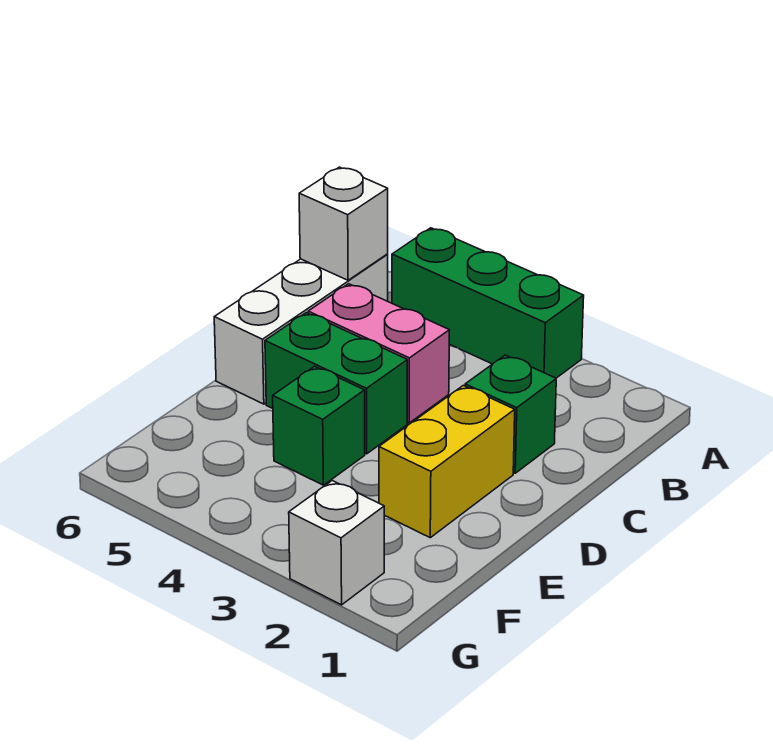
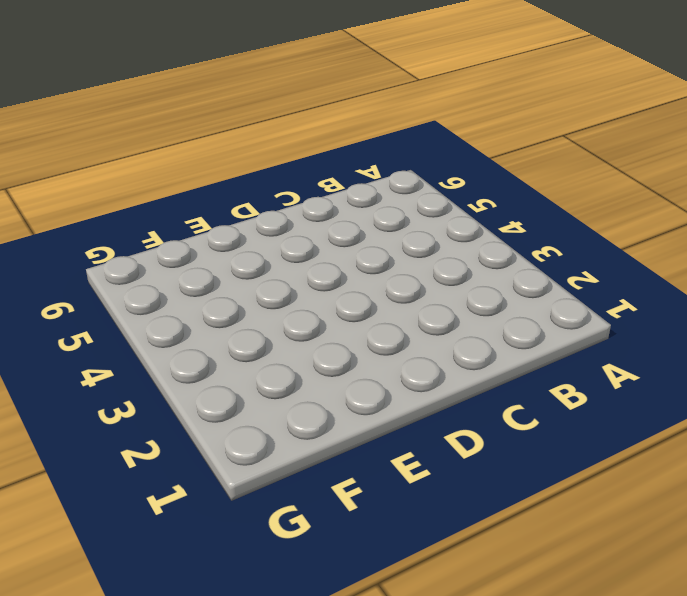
none -> green brick A3:A5 level 1
none -> white brick B6:D6 level 1

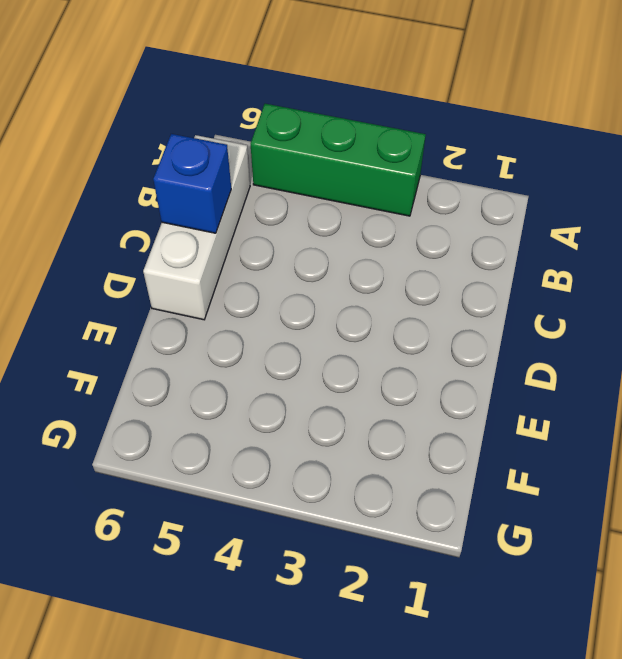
blue brick C6 level 2 -> none
none -> green brick C2 level 1
none -> pink brick C4:C5 level 1

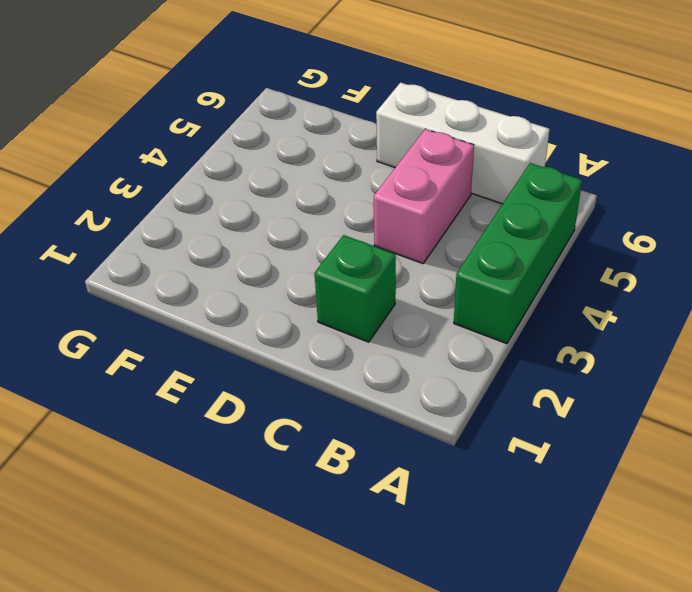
none -> yellow brick D2:E2 level 1
none -> green brick D4:D5 level 1

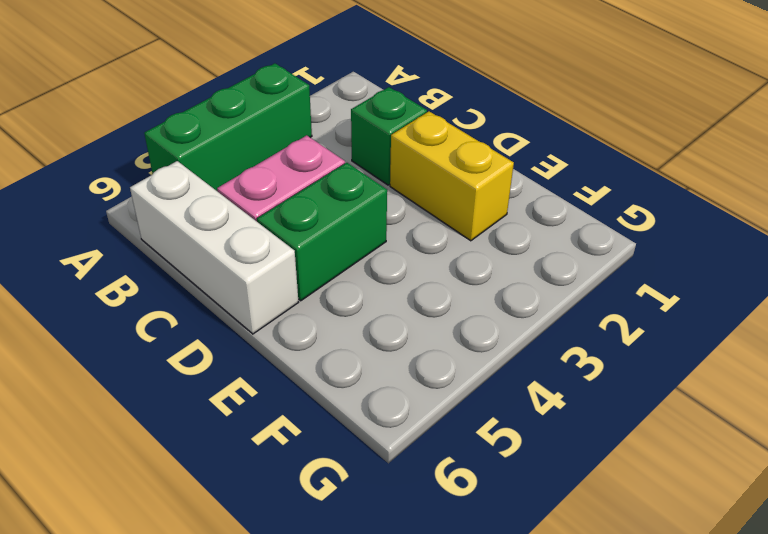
none -> green brick E4 level 1
none -> white brick G2 level 1

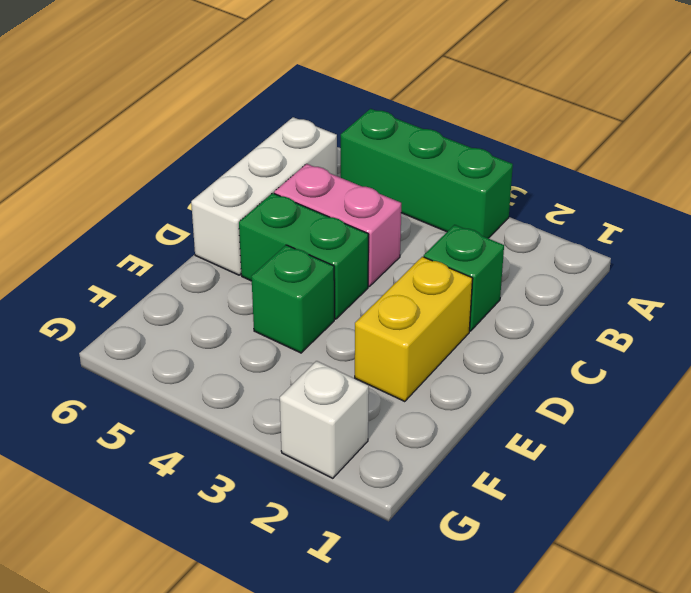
none -> white brick B6 level 2

